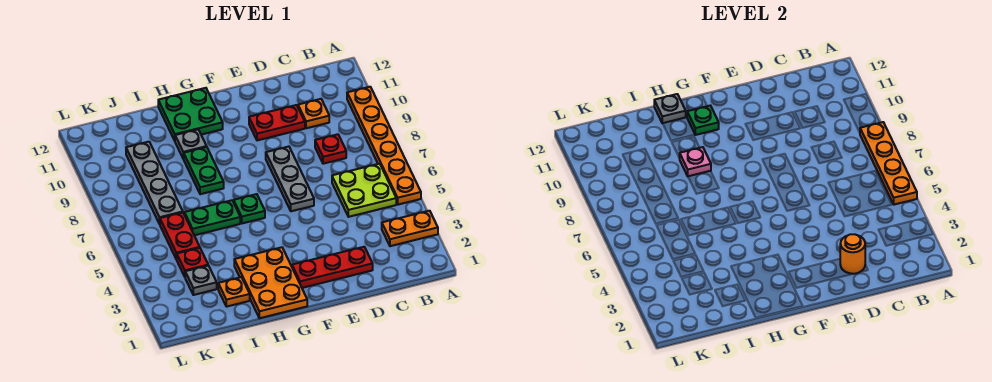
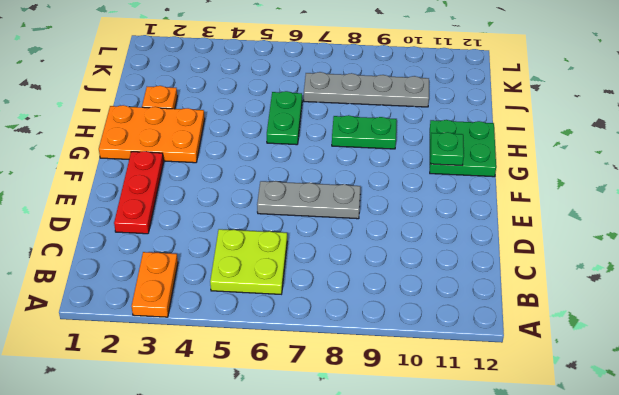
none -> orange plate A5:A10 level 1
none -> red plate C8 level 1
none -> orange plate C10 level 1

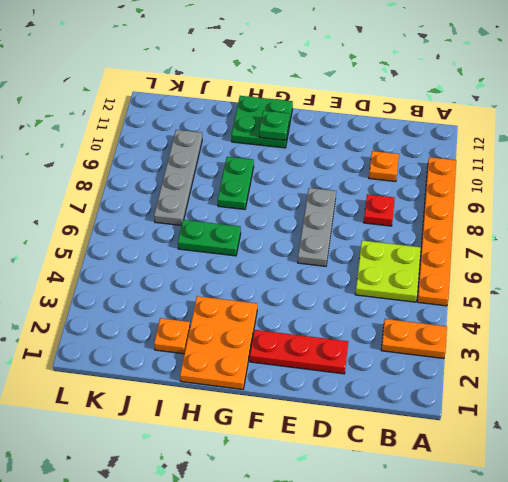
none -> red plate D10:E10 level 1
none -> green plate G6 level 1
none -> grey plate H10 level 1

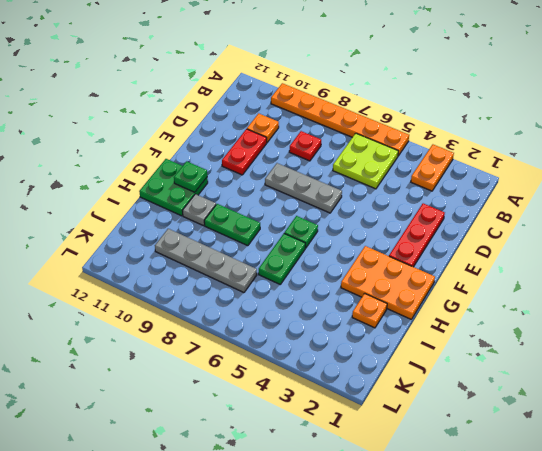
none -> grey plate J3 level 1
none -> red plate J4 level 1
none -> red plate J5:J6 level 1

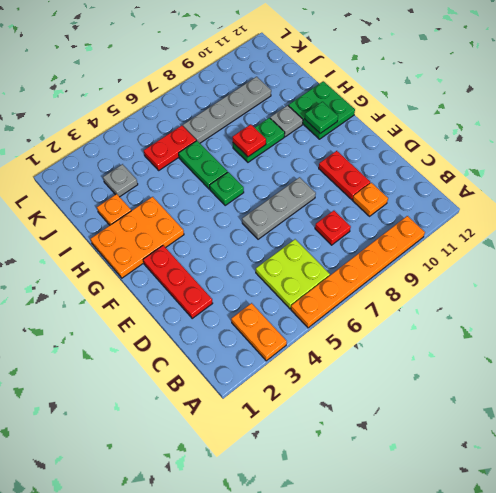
red plate H8 level 2 -> red plate J4 level 1
none -> orange plate A5:A8 level 2
none -> orange round brick D2 level 2
none -> pink plate H9 level 2

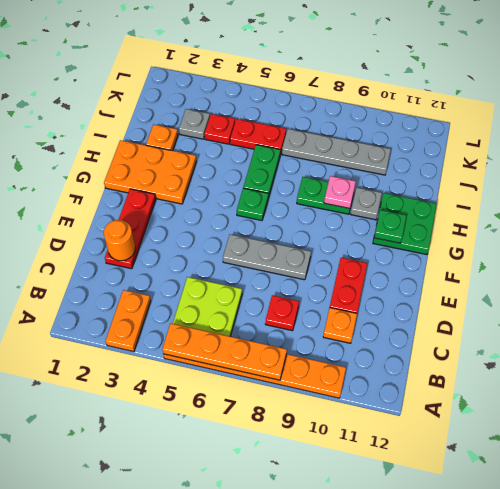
none -> grey plate H12 level 2

